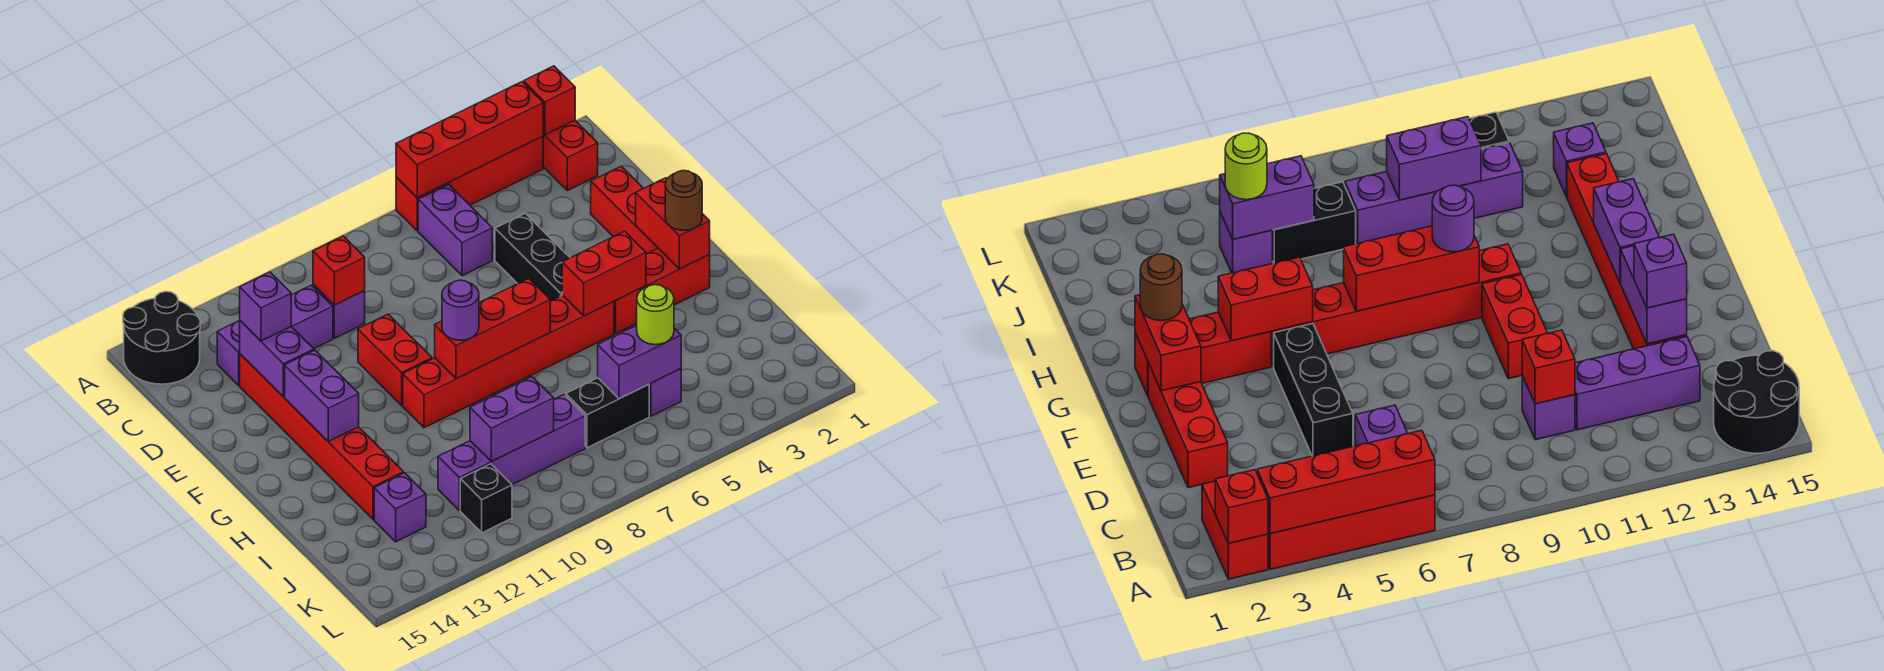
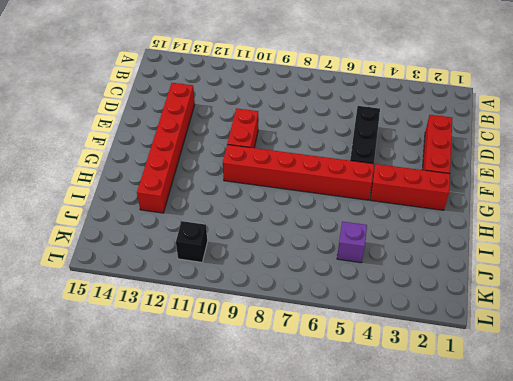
none -> red brick A2:B2 level 1
none -> red brick A3:A6 level 1
none -> black round brick A14:B15 level 1
none -> purple brick B6:C6 level 1

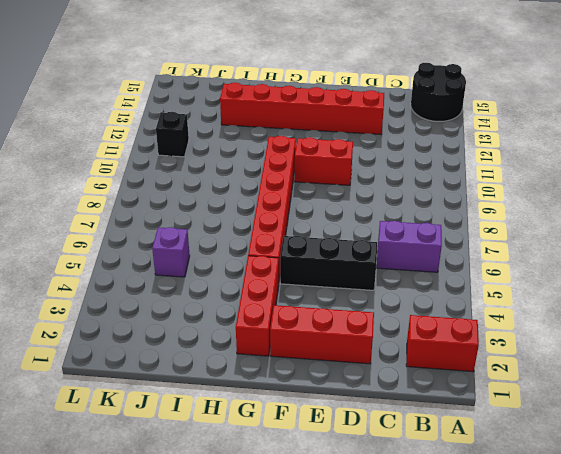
none -> red brick A3:A6 level 1
none -> purple brick C10 level 1
none -> purple brick C11:C13 level 1
none -> black brick J6:J7 level 1

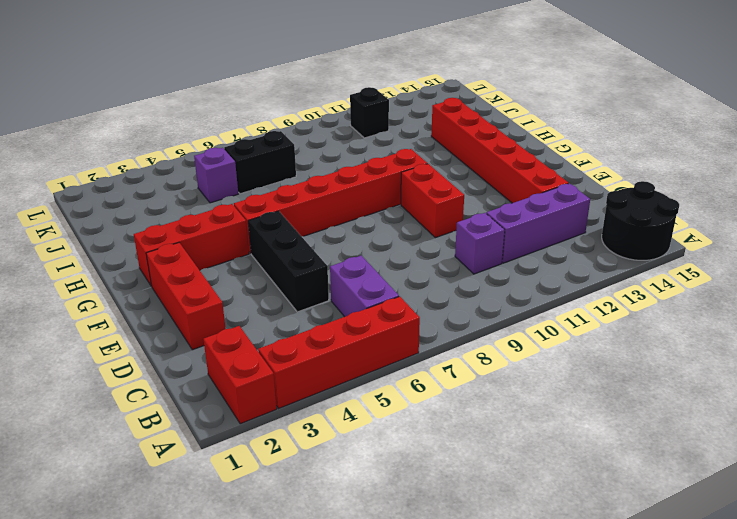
none -> purple brick J8:J11 level 1
none -> purple brick J13 level 1
none -> red brick A2 level 2
none -> red brick A3:A6 level 2

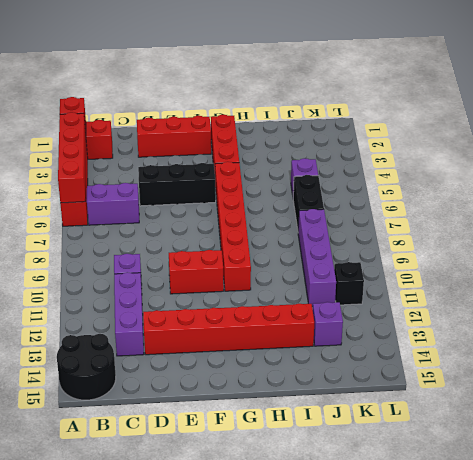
none -> red brick C10 level 2
none -> purple brick D13:E13 level 2
none -> red brick F2:G2 level 2
none -> purple brick F13:G13 level 2

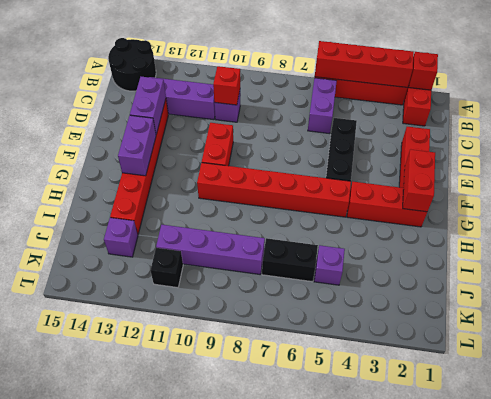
none -> red brick G4:G5 level 2
none -> red brick G7:G9 level 2
none -> purple brick J5:J6 level 2
none -> purple brick J9:J10 level 2

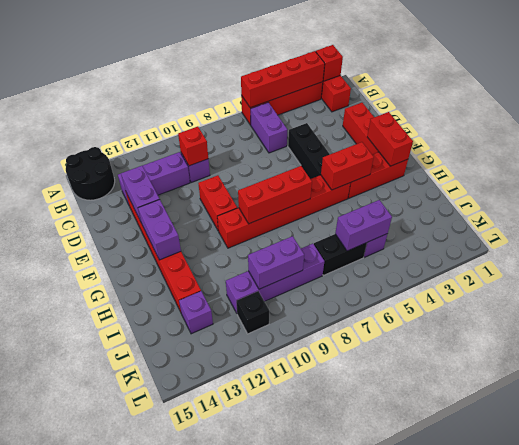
none -> purple brick D13 level 3
none -> brown round brick G2 level 3
none -> purple round brick G9 level 3
none -> lime round brick J5 level 3

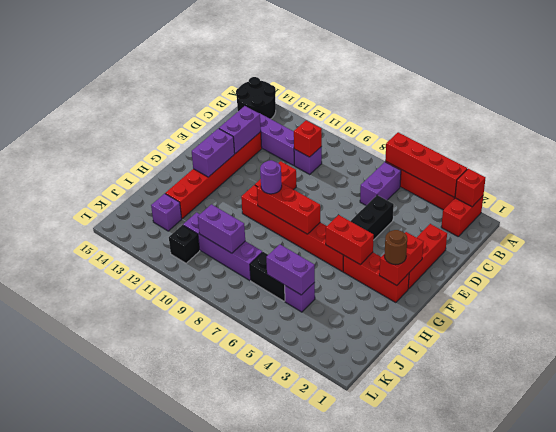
none -> purple brick D13 level 3
none -> lime round brick J5 level 3

